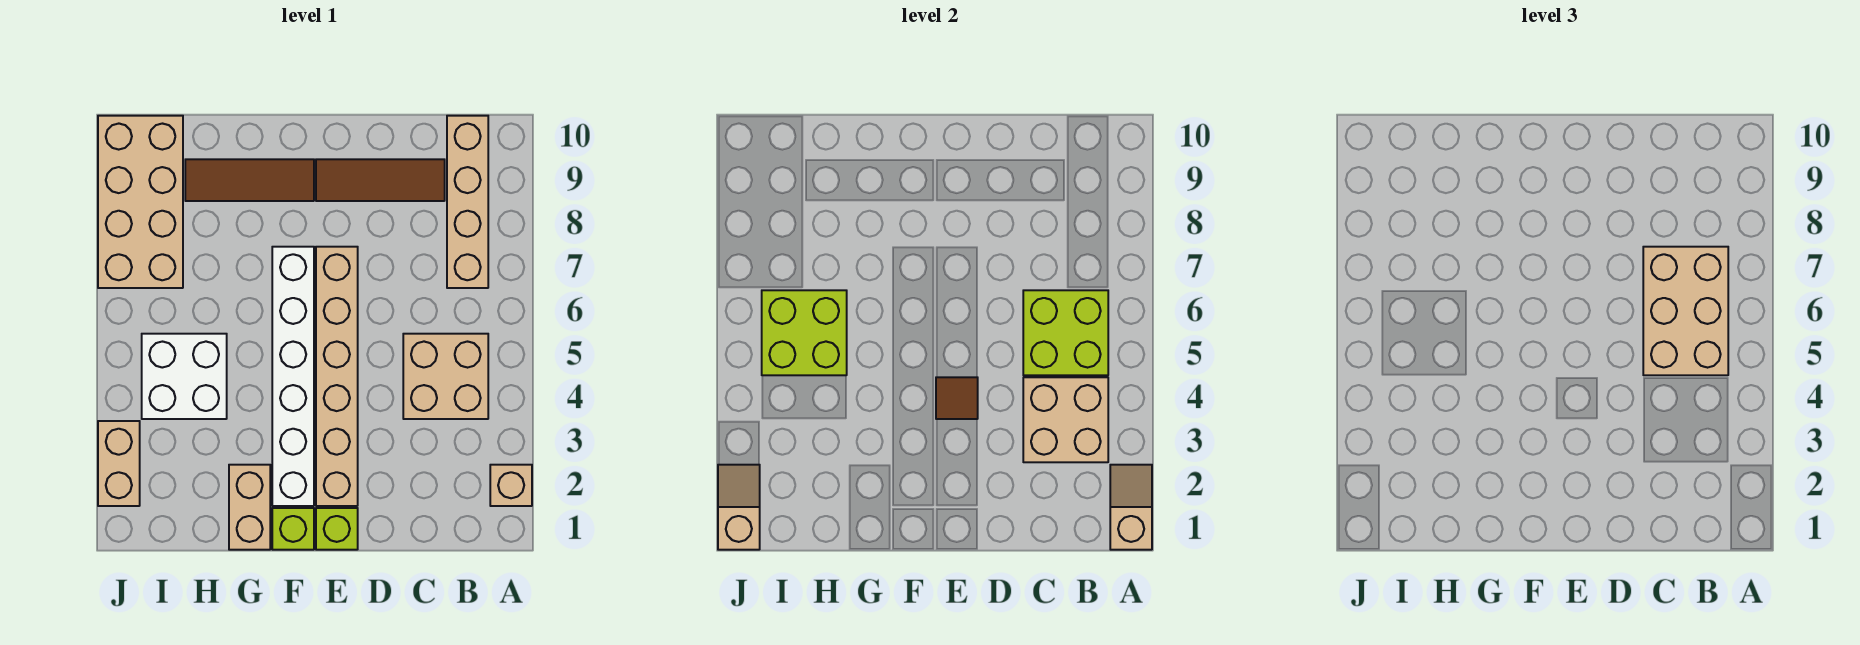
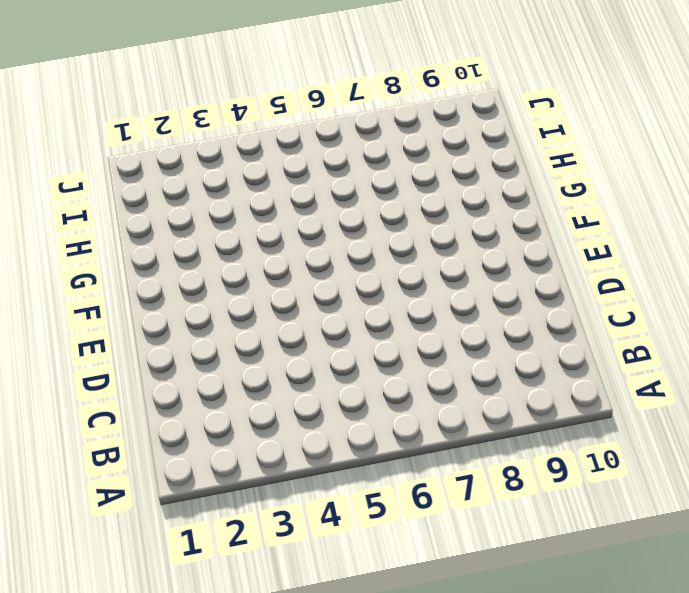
none -> tan brick A2 level 1
none -> tan brick B4:C5 level 1
none -> tan brick B7:B10 level 1

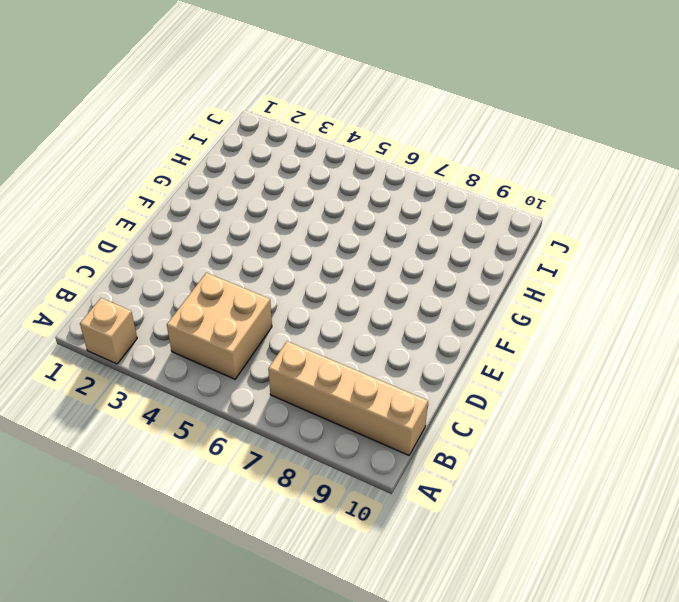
none -> brown tile C9:E9 level 1
none -> lime brick E1 level 1
none -> tan brick E2:E7 level 1

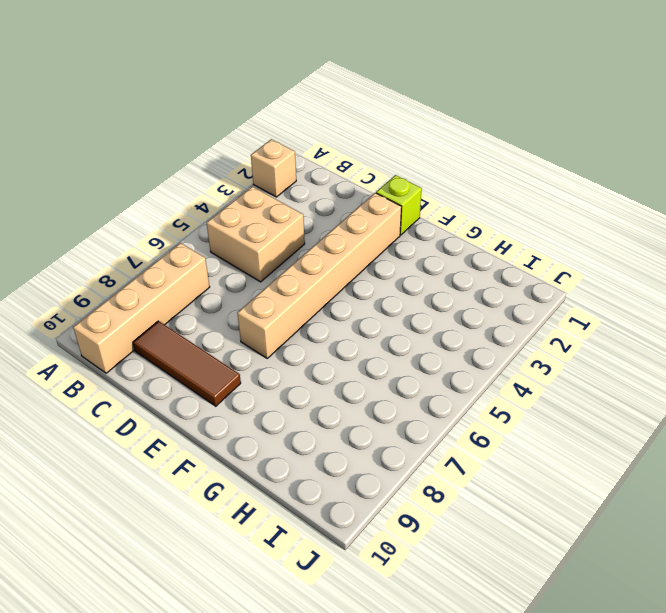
none -> lime brick F1 level 1
none -> white brick F2:F7 level 1
none -> brown tile F9:H9 level 1

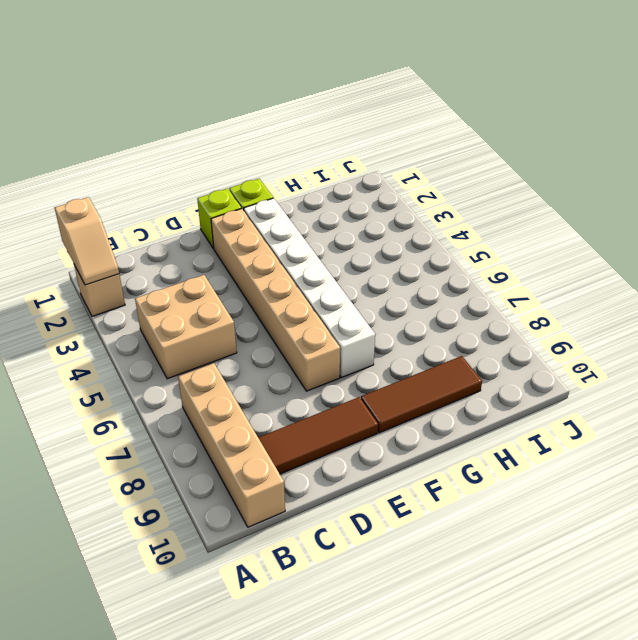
none -> tan brick G1:G2 level 1
none -> white brick H4:I5 level 1
none -> tan brick I7:J10 level 1

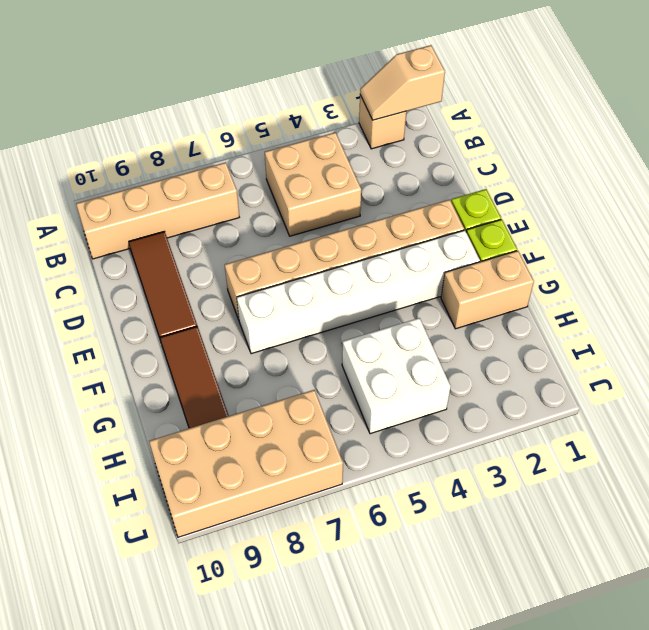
none -> tan brick J2:J3 level 1
none -> tan brick B3:C4 level 2
none -> lime brick B5:C6 level 2

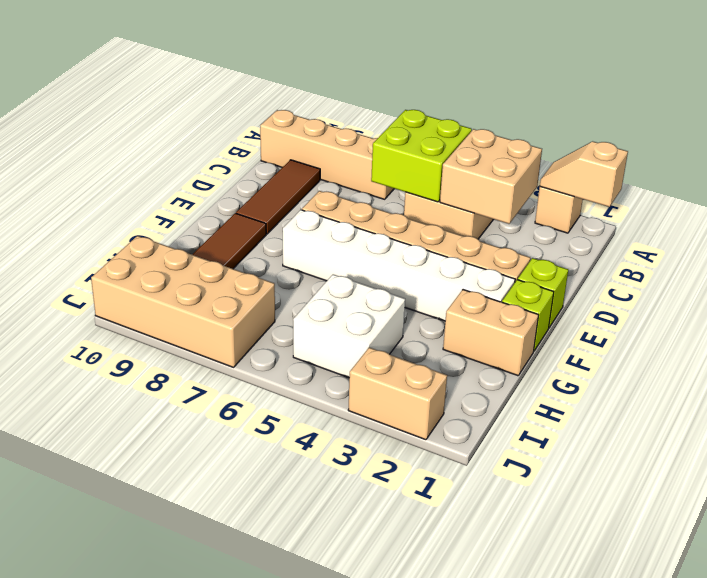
none -> brown tile E4 level 2
none -> lime brick H5:I6 level 2
none -> tan slope J1:J2 level 2 top 1

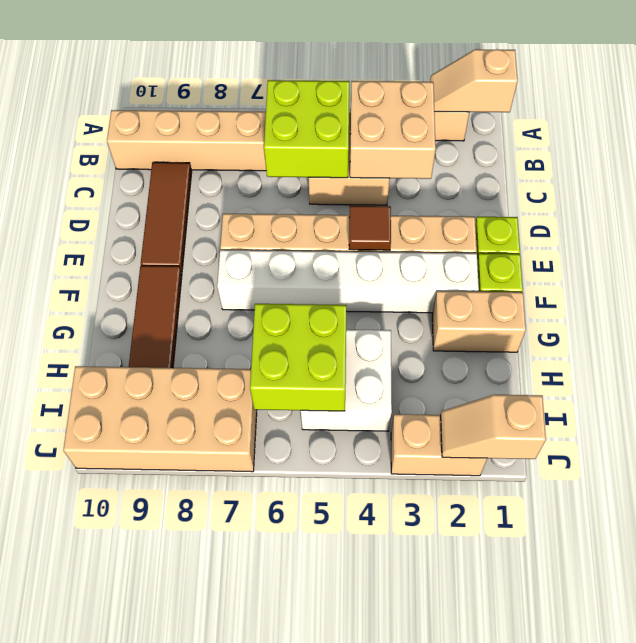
none -> tan brick B5:C7 level 3

